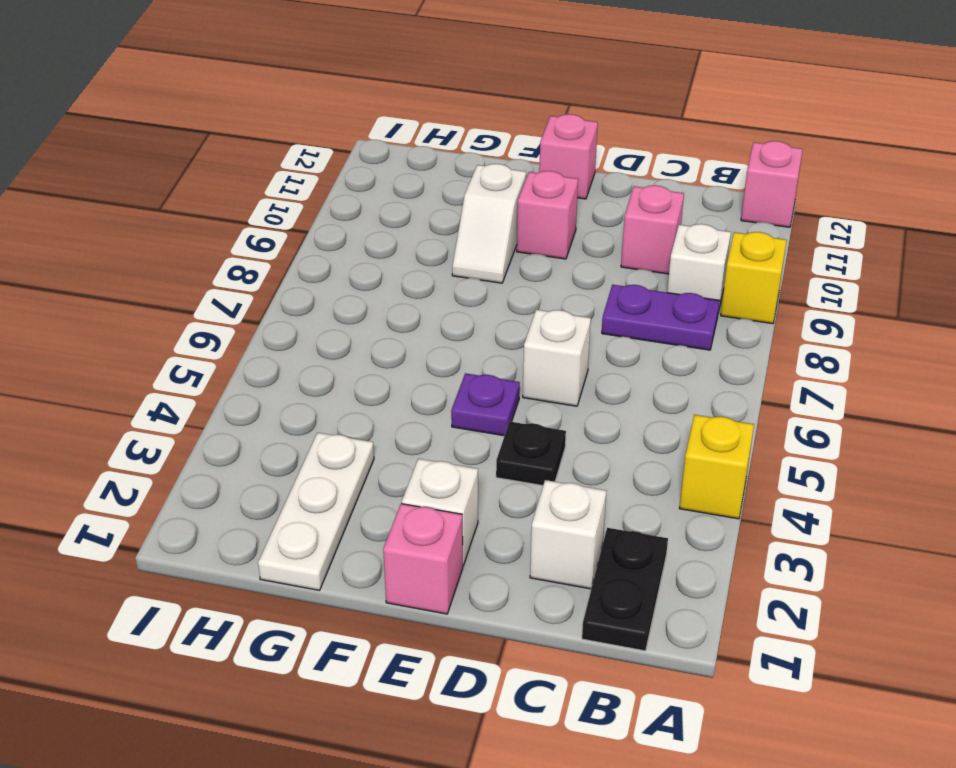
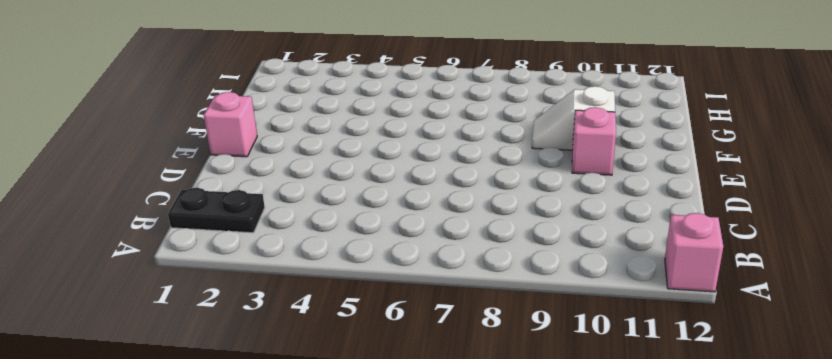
none -> yellow brick A4 level 1
none -> yellow brick A9 level 1
none -> purple plate B8:C8 level 1

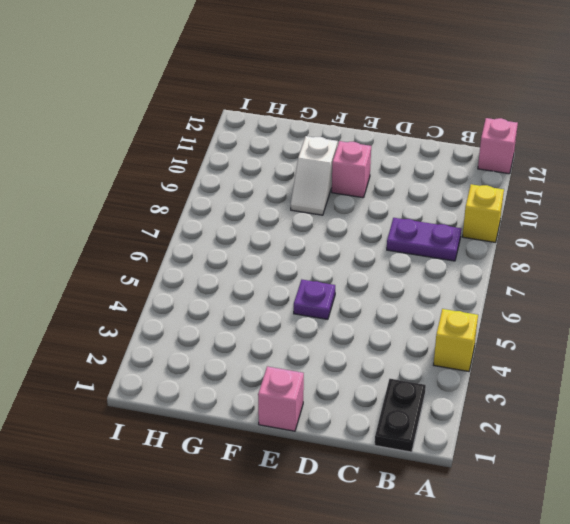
none -> white brick B9 level 1
none -> white brick C2 level 1
none -> pink brick C10 level 1

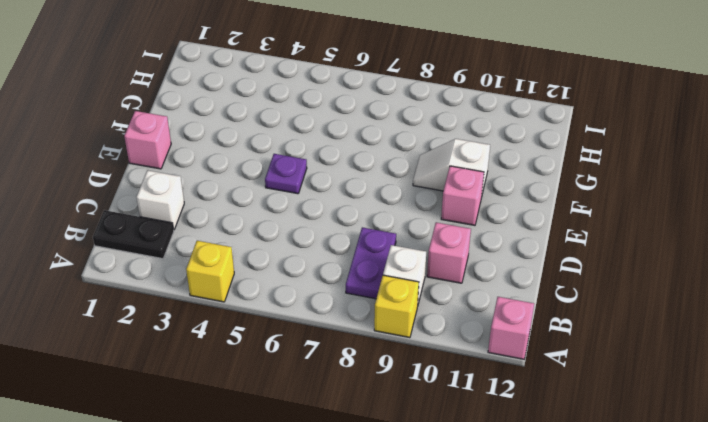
none -> black plate D4 level 1
none -> white brick D6 level 1
none -> white brick E2 level 1

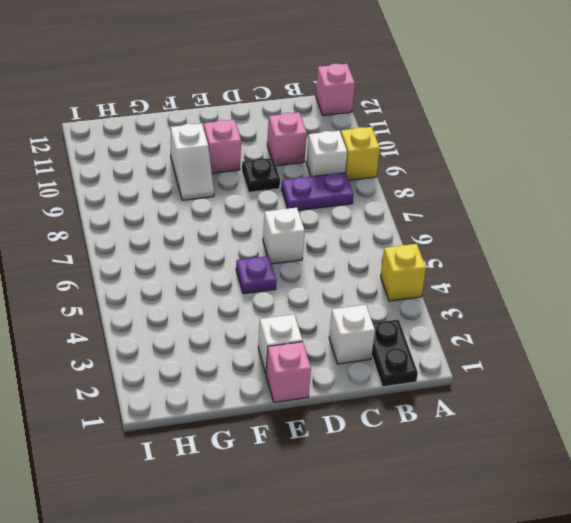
black plate D9 level 1 -> black plate D4 level 1
none -> pink brick E12 level 1
none -> white plate G1:G3 level 1

